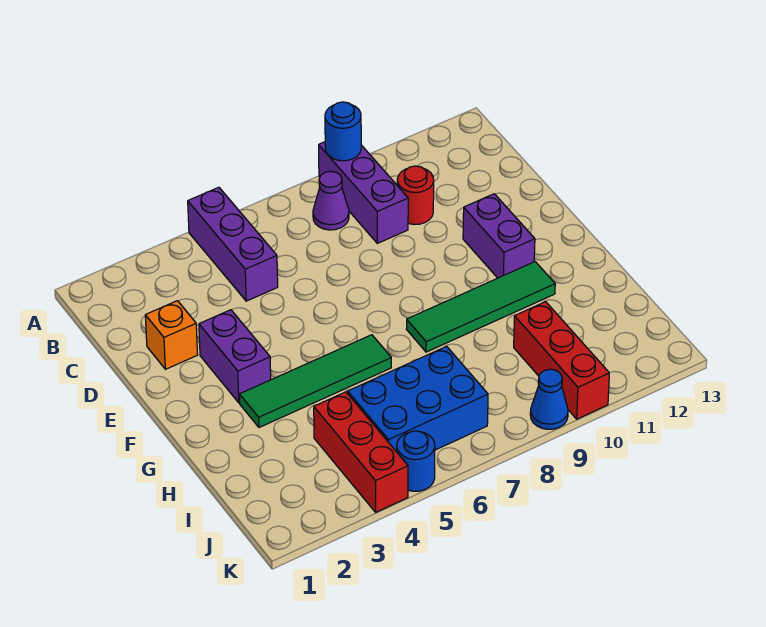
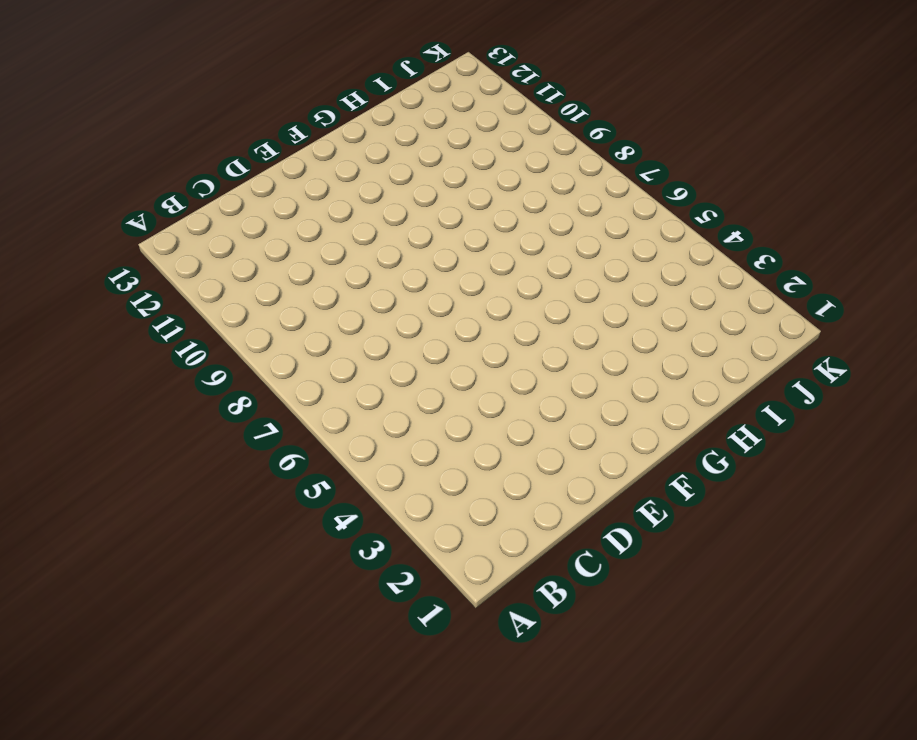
none -> purple brick A5:C5 level 1
none -> purple brick A9:C9 level 1
none -> purple cone B8 level 1

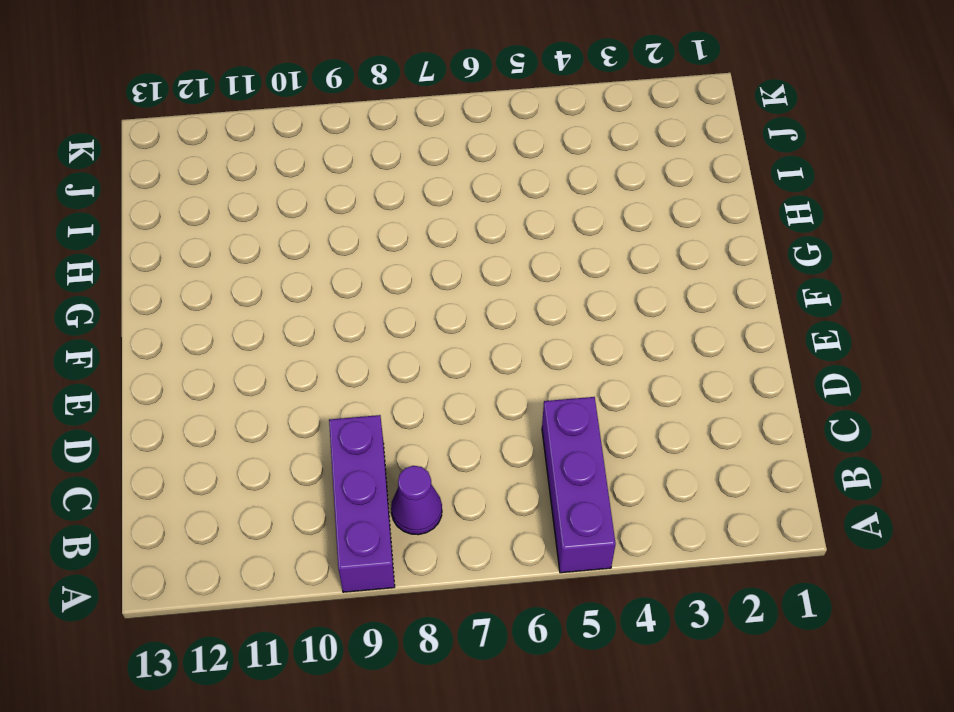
none -> red round brick C10 level 1
none -> orange brick D2 level 1
none -> purple brick E3:F3 level 1

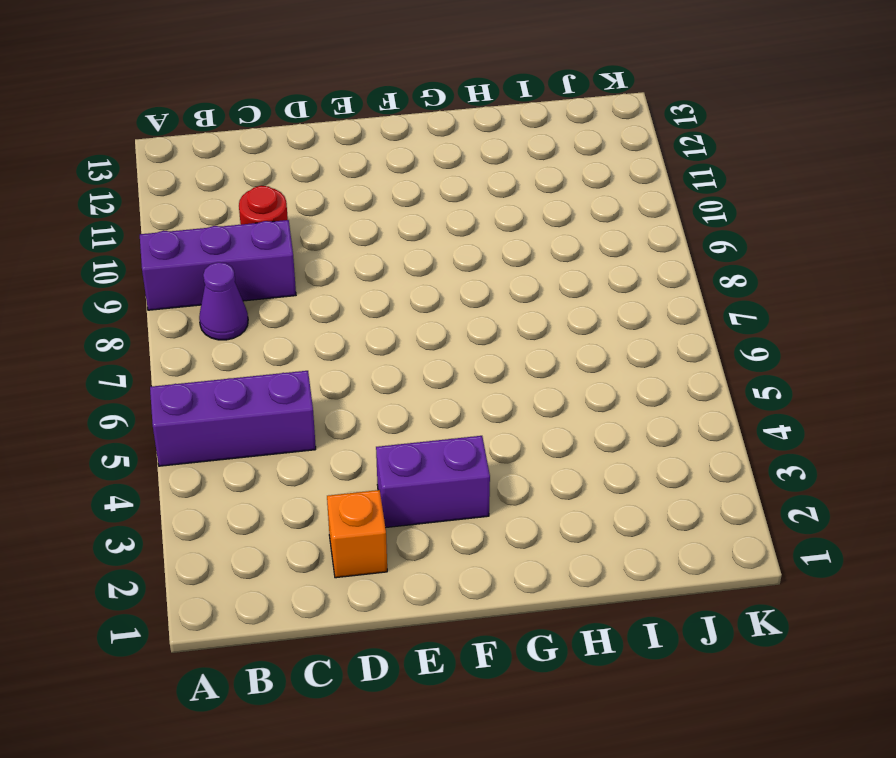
none -> purple brick E11:F11 level 1
none -> green tile G3:G6 level 1
none -> green tile G8:G11 level 1

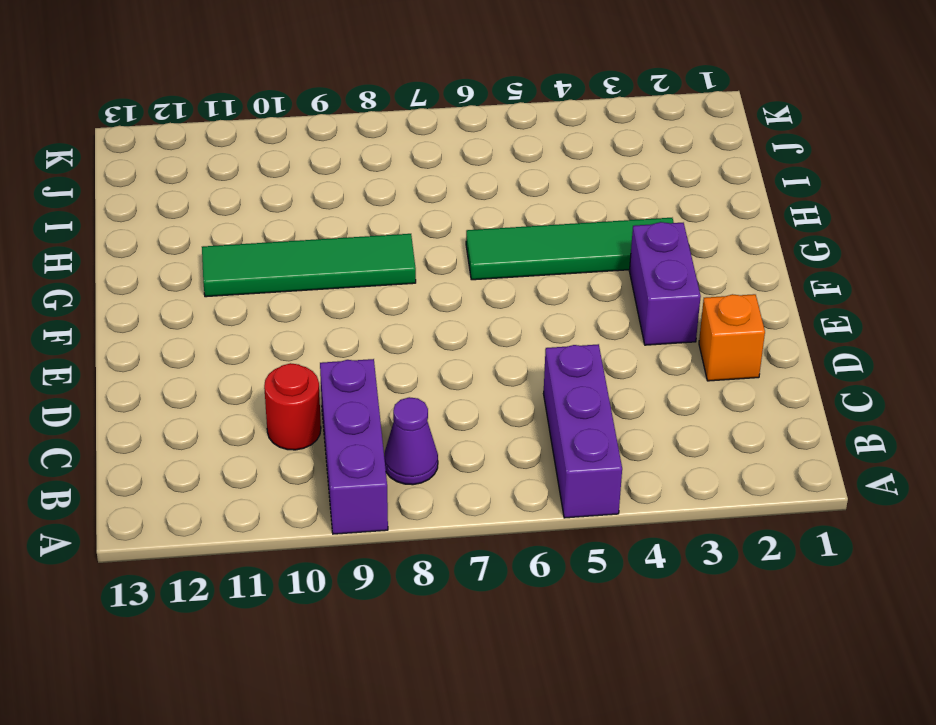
none -> purple brick E11:F11 level 1
none -> red brick I4:K4 level 1
none -> blue brick I5:J7 level 1

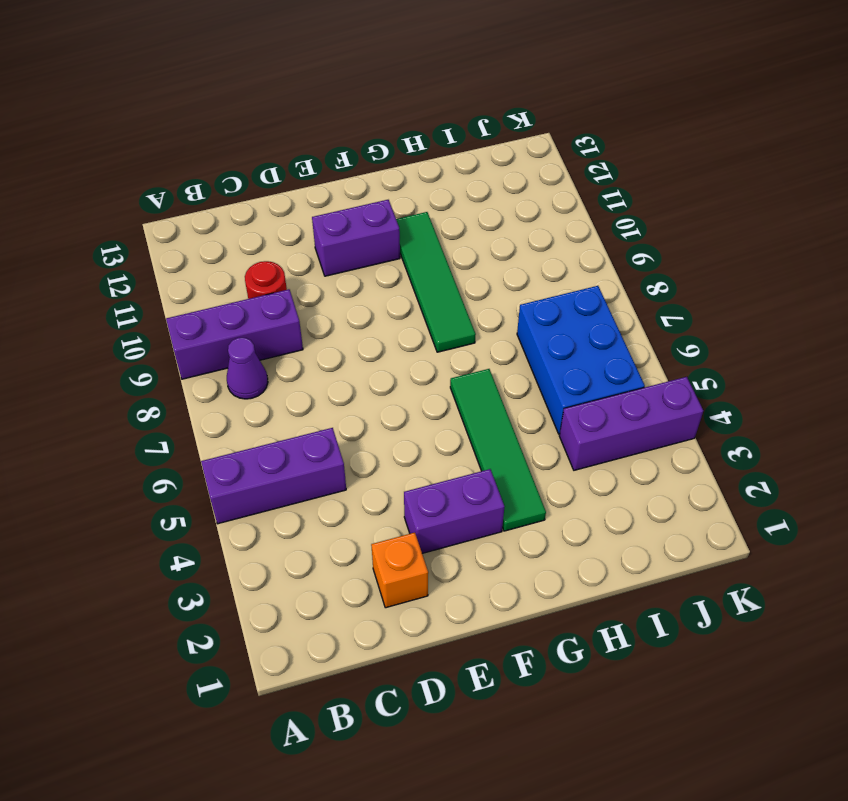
purple brick I4:K4 level 1 -> red brick I4:K4 level 1
none -> red brick I10:K10 level 1
none -> blue round brick K5 level 1
none -> blue cone K9 level 1

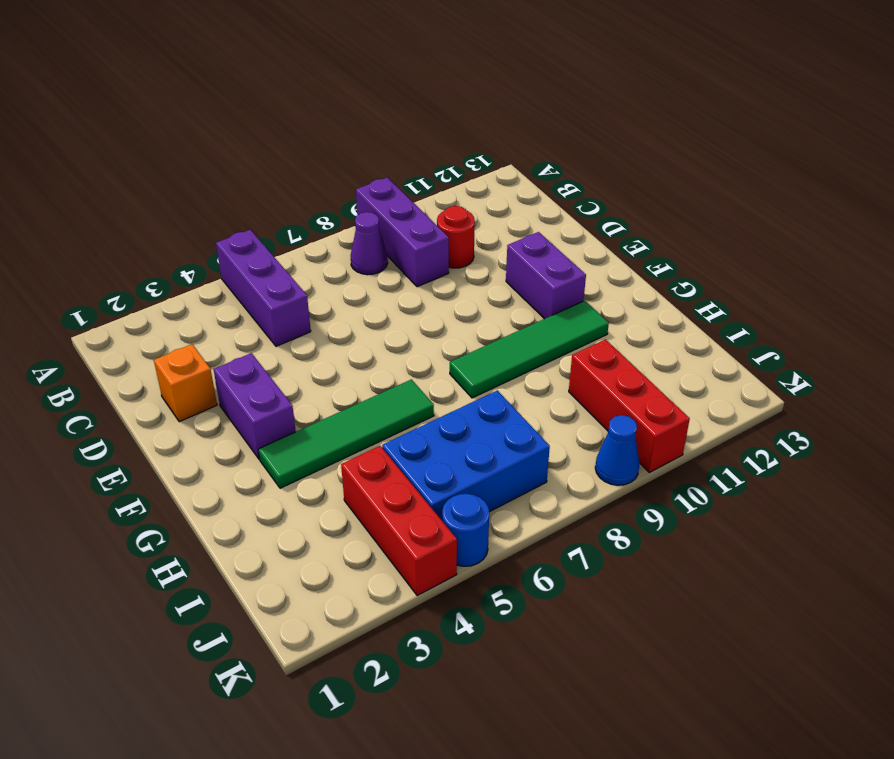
none -> blue round brick A9 level 2

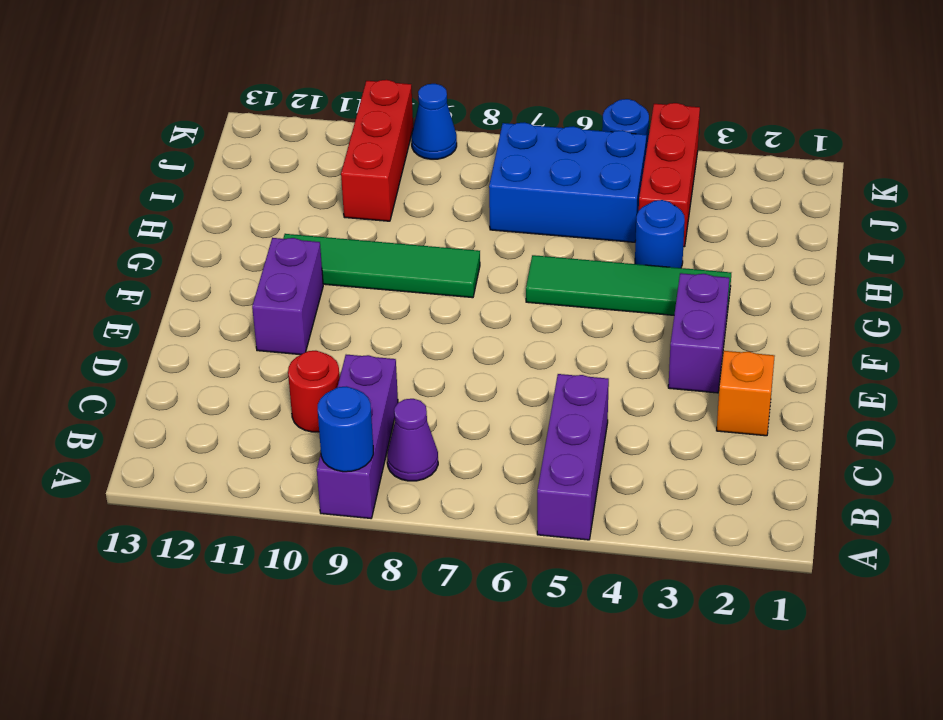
blue round brick H4 level 1 -> none

